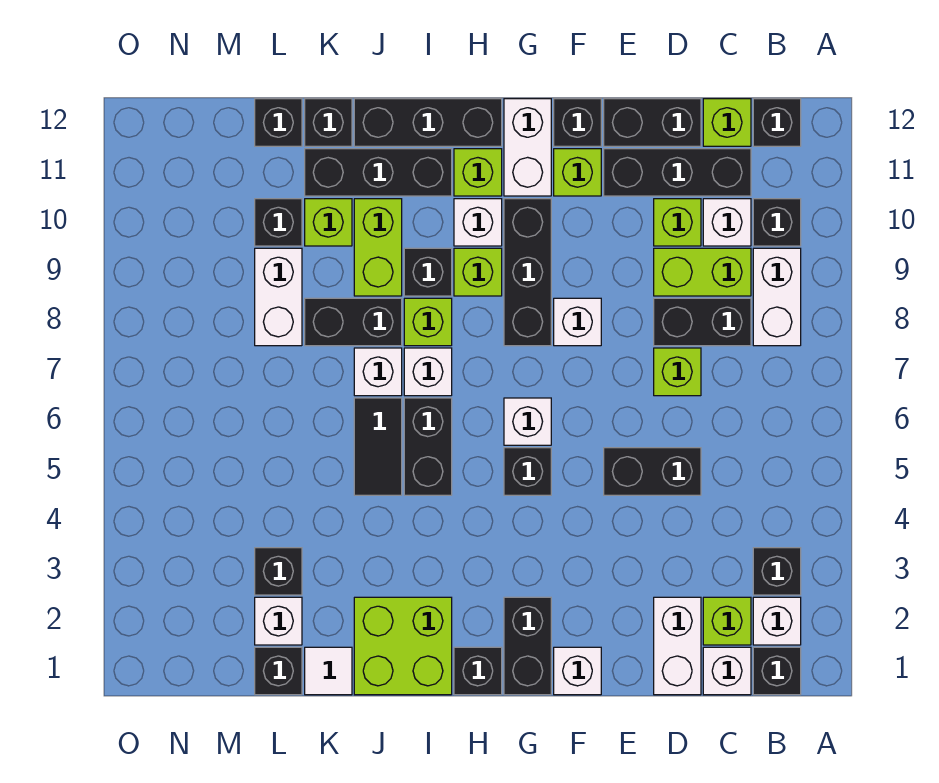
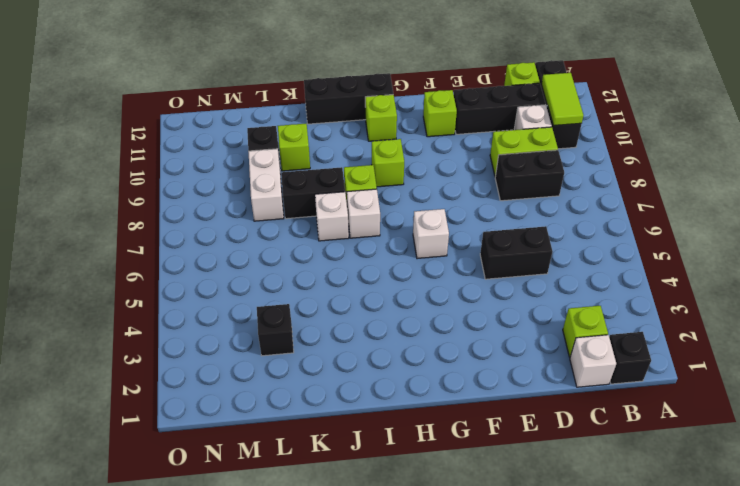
lime tile B10:B11 level 2 -> none
none -> white brick B2 level 1
none -> black brick B3 level 1
none -> white brick B8:B9 level 1
none -> white brick D1:D2 level 1

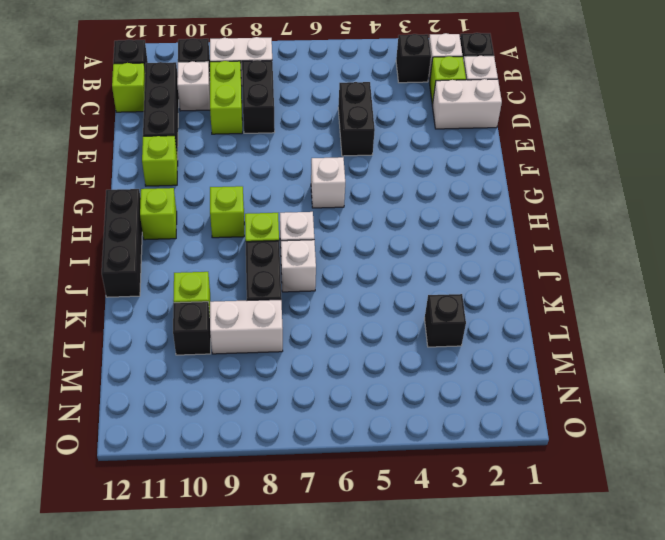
none -> lime brick D7 level 1
none -> lime brick D10 level 1
none -> black brick D12:E12 level 1
none -> white brick F1 level 1

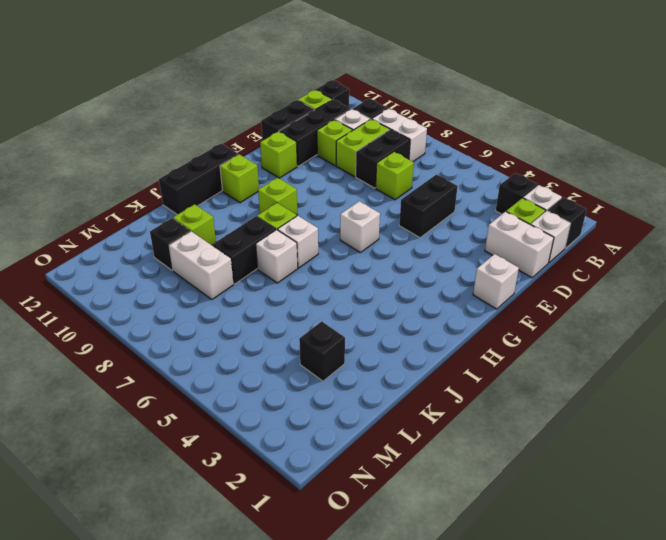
none -> white brick F8 level 1
none -> black brick F12 level 1
none -> black brick G1:G2 level 1
none -> black brick G5 level 1

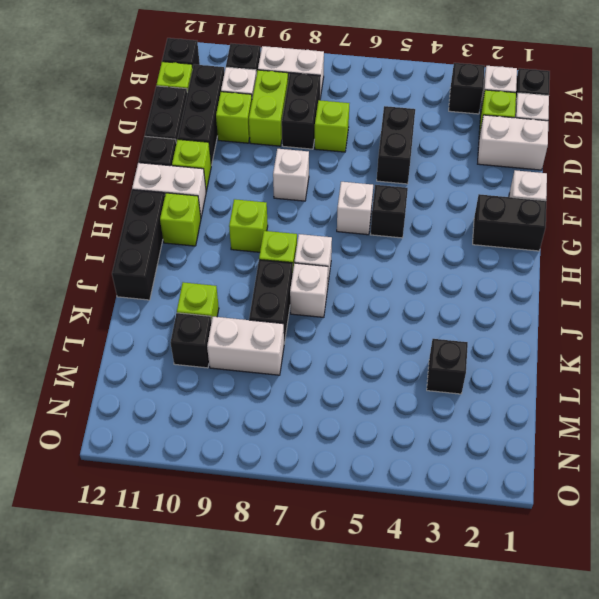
none -> black brick G8:G10 level 1
none -> black brick H1 level 1
none -> white brick H10 level 1
none -> lime brick I1:J2 level 1

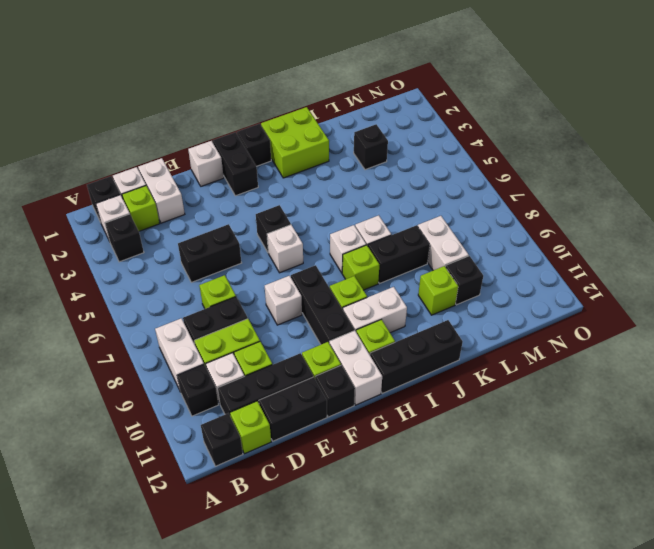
white brick H10:I10 level 1 -> white brick H10 level 1
none -> black brick I5:I6 level 1
none -> black brick I9 level 1
none -> black brick I11:K11 level 1
none -> black tile J5:J6 level 1

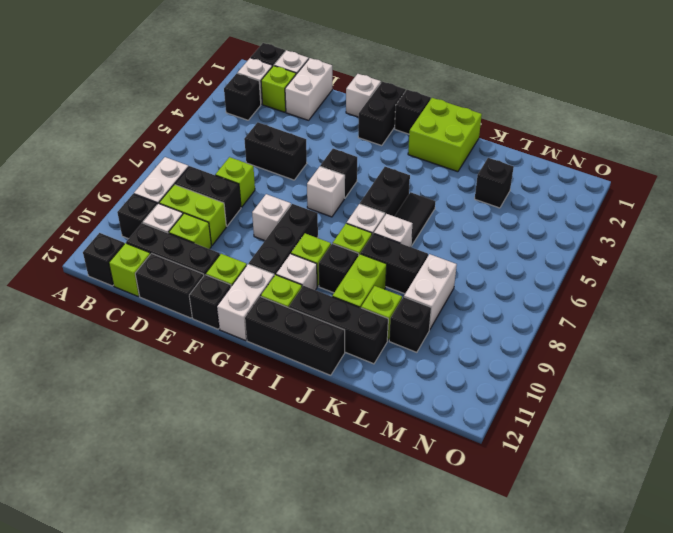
none -> white tile K1 level 1
none -> black brick K12 level 1
none -> black brick L1 level 1
none -> white brick L2 level 1

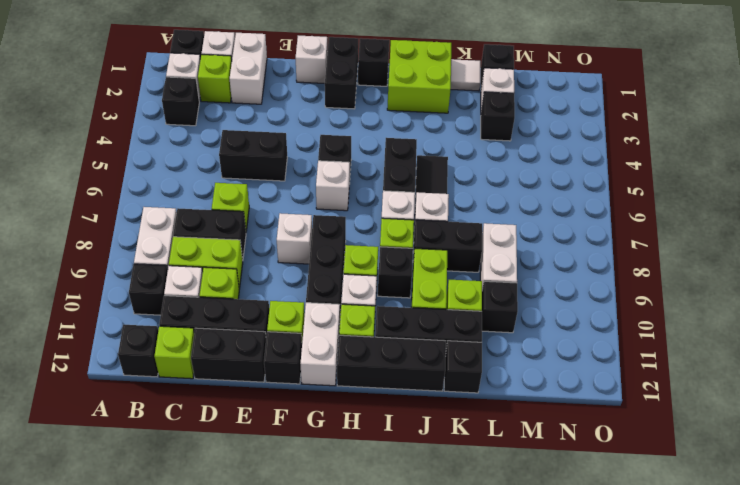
none -> black brick L12 level 1

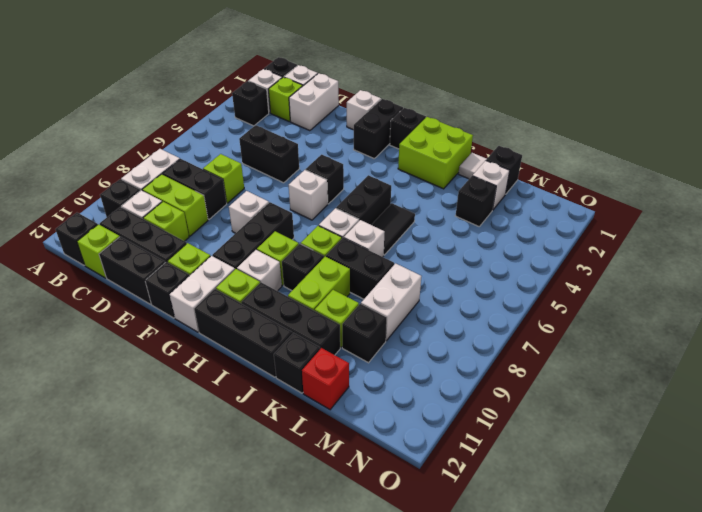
red brick L12 level 1 -> black brick L12 level 1

